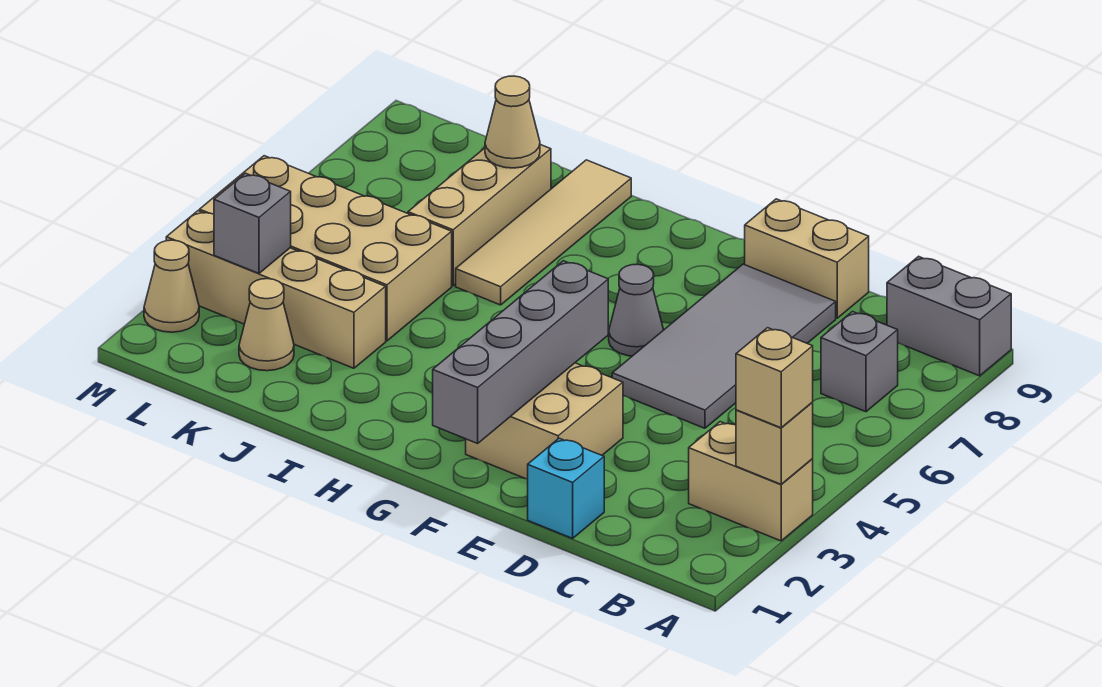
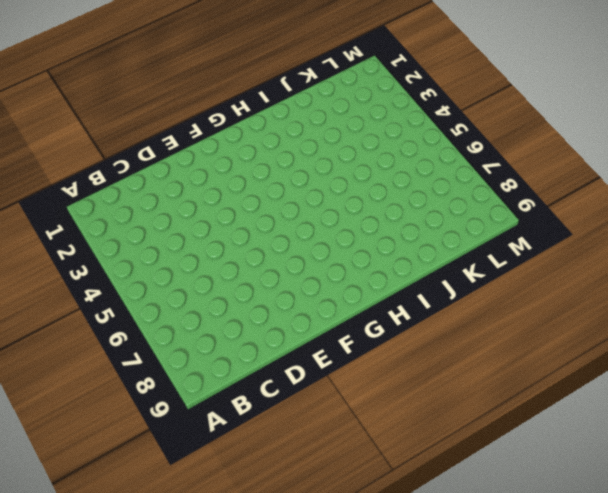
none -> tan brick A3:B3 level 1
none -> grey brick A9:B9 level 1
none -> grey brick B7 level 1

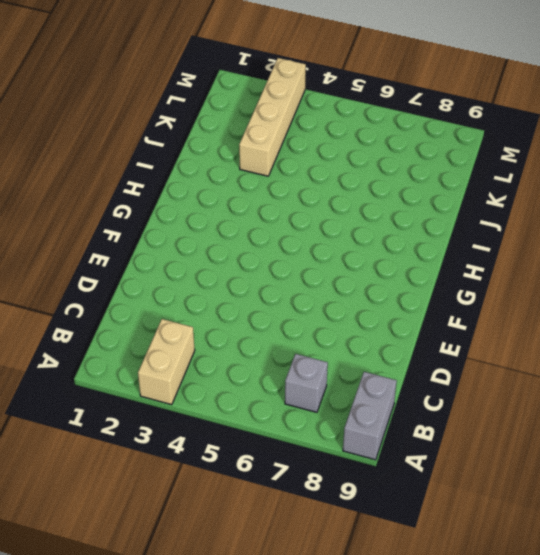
none -> cyan brick D1 level 1
none -> grey tile D5:E8 level 1
none -> tan brick D9:E9 level 1

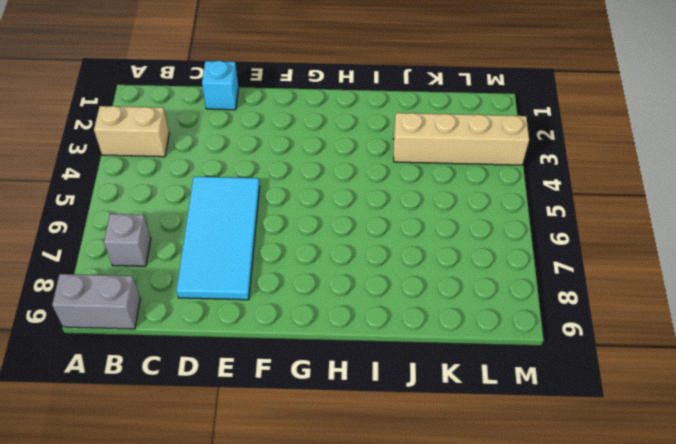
cyan tile D5:E8 level 1 -> grey tile D5:E8 level 1
none -> tan brick D9:E9 level 1
none -> tan brick E2:F3 level 1
none -> grey cone F6 level 1

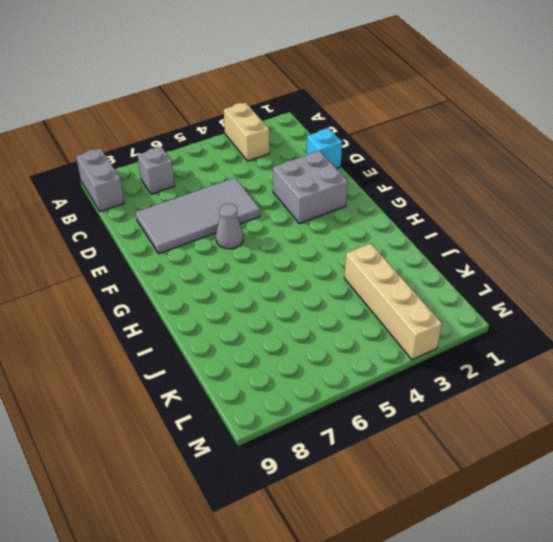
grey brick E2:F3 level 1 -> tan brick E2:F3 level 1
none -> tan brick D9:E9 level 1
none -> tan tile I6:I9 level 1
none -> tan brick J4:M5 level 1

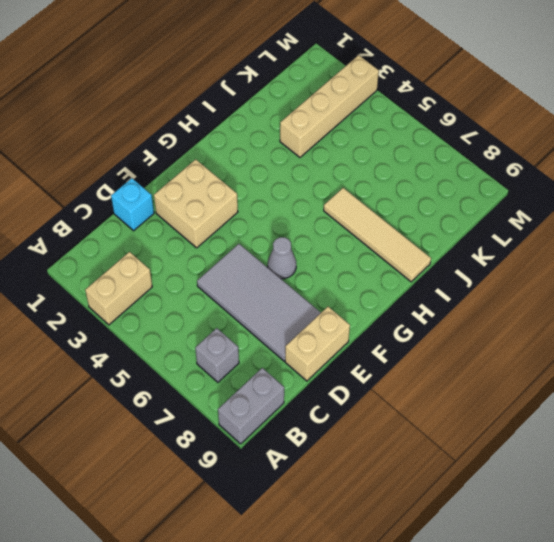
none -> tan brick J4:M5 level 1
none -> tan brick J6:J8 level 1
none -> tan cone K2 level 1

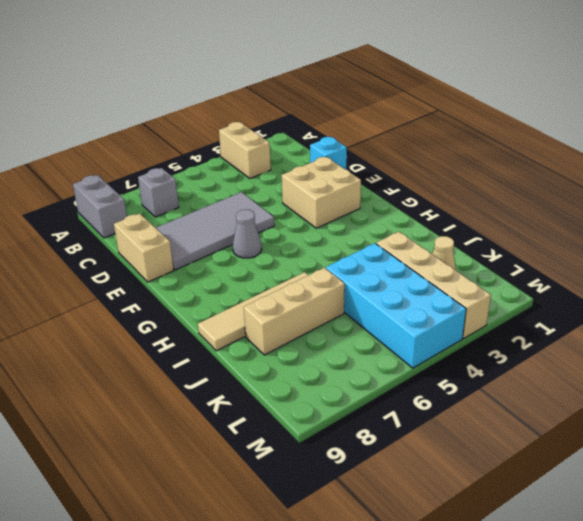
cyan brick J4:M5 level 1 -> tan brick J4:M5 level 1
none -> tan cone M2 level 1
none -> tan brick A3 level 2
none -> grey brick F1:F4 level 2

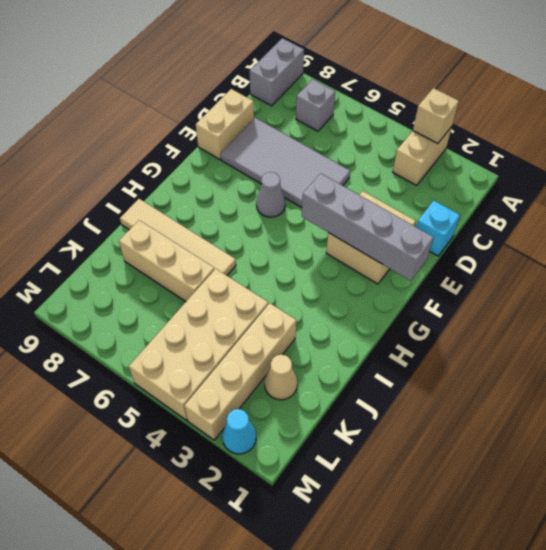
cyan cone M2 level 1 -> tan cone M2 level 1
none -> tan cone J8 level 2
none -> grey brick L3 level 2
none -> tan brick A3 level 3

